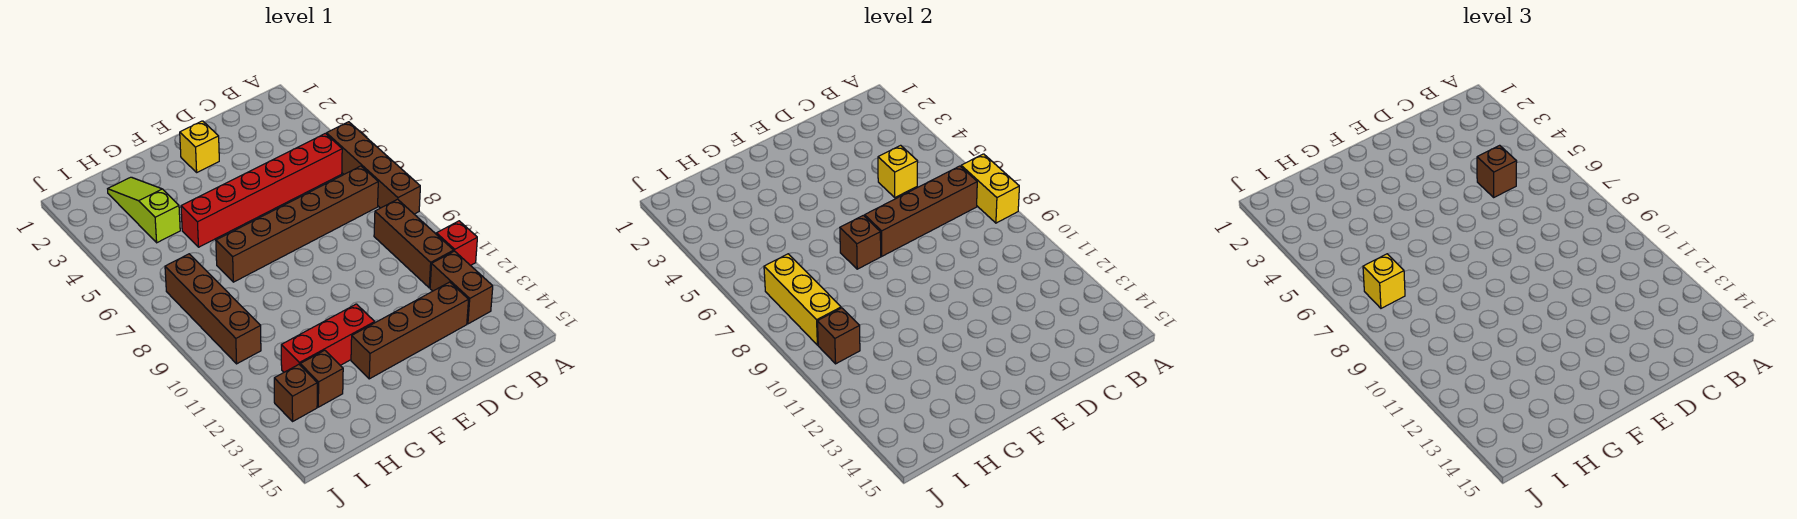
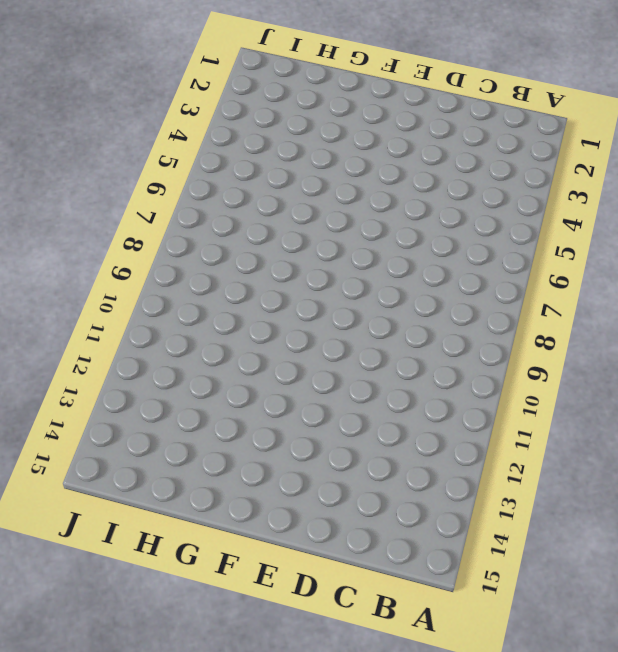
none -> brown brick A5:A8 level 1
none -> red brick A11 level 1
none -> red brick B5:G5 level 1

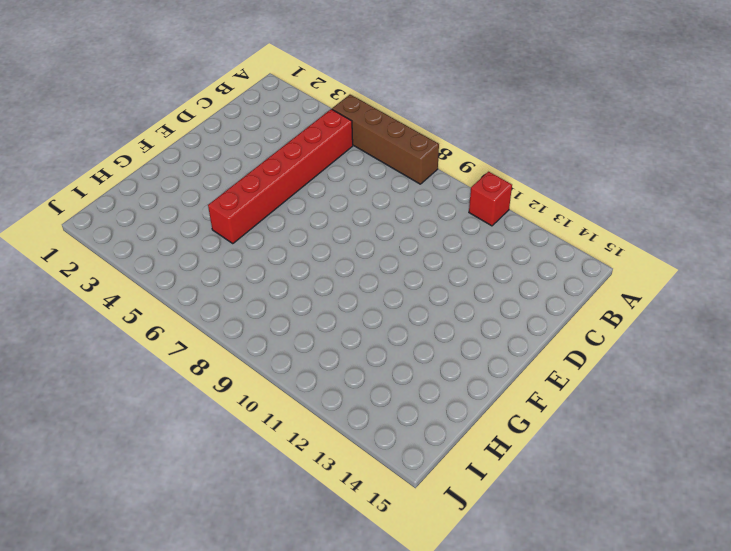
none -> brown brick B7:G7 level 1
none -> brown brick B9:B11 level 1
none -> brown brick B12:B13 level 1

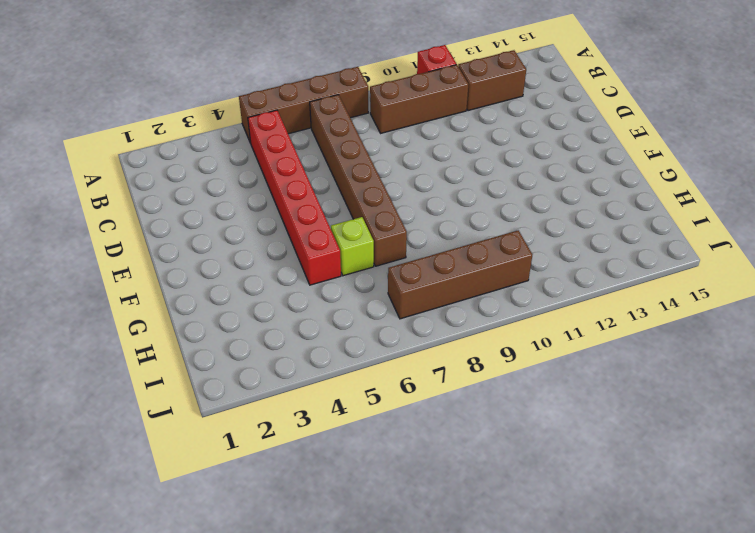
lime brick G6 level 1 -> none
none -> brown brick C13:F13 level 1
none -> yellow brick E2 level 1
none -> red brick F12:H12 level 1

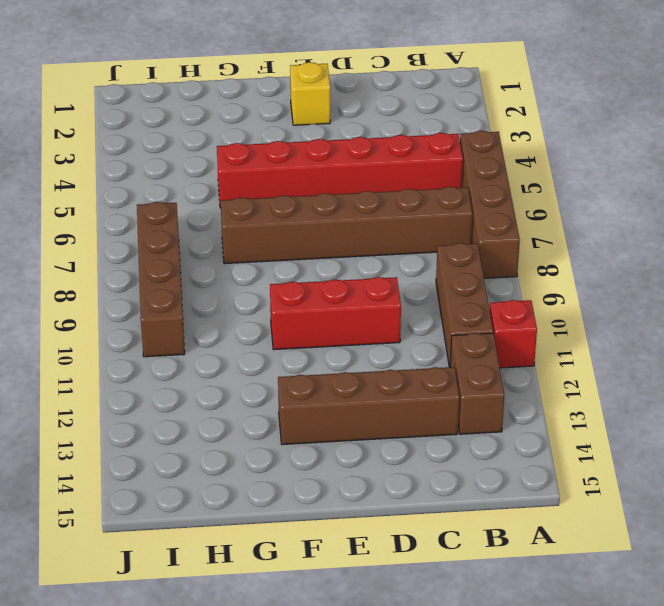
red brick D10:F10 level 1 -> red brick F12:H12 level 1
none -> lime slope H2:H4 level 1 top 4
none -> brown brick H13 level 1
none -> brown brick I13 level 1

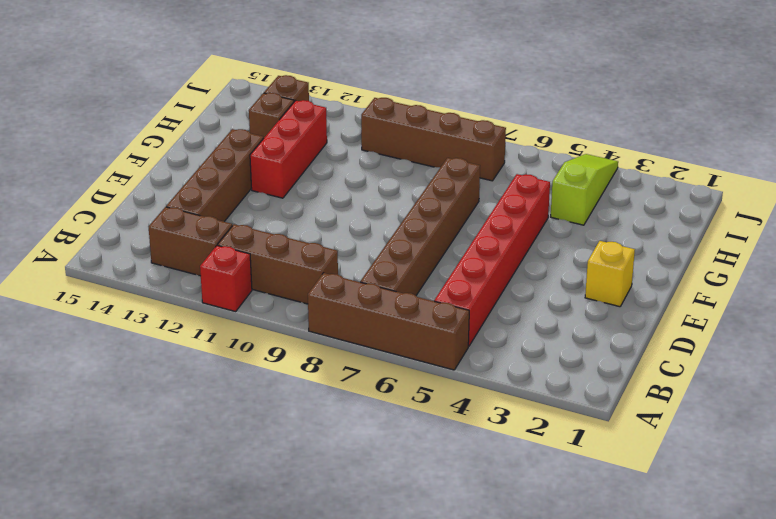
lime slope H4:J4 level 1 top H -> lime slope H2:H4 level 1 top 4
none -> yellow brick A7:A8 level 2
none -> brown brick B7:E7 level 2
none -> yellow brick C5 level 2

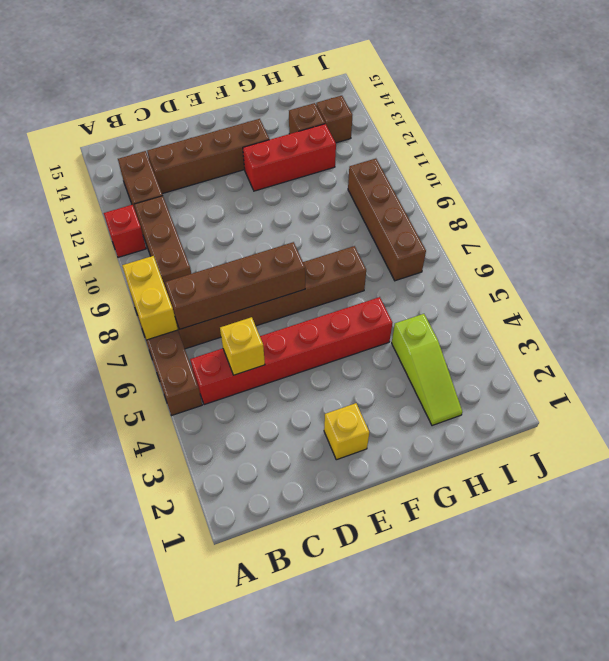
none -> brown brick F7 level 2
none -> yellow brick I7:I9 level 2
none -> brown brick I10 level 2

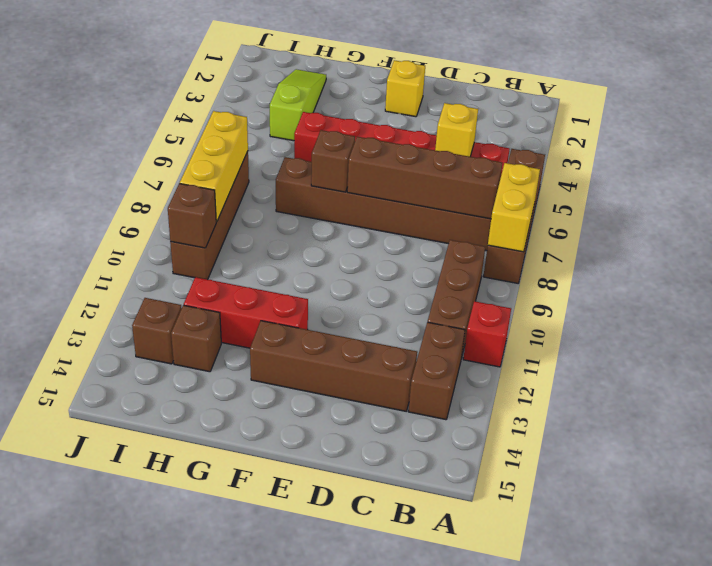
none -> brown brick C5 level 3
none -> yellow brick I7 level 3

